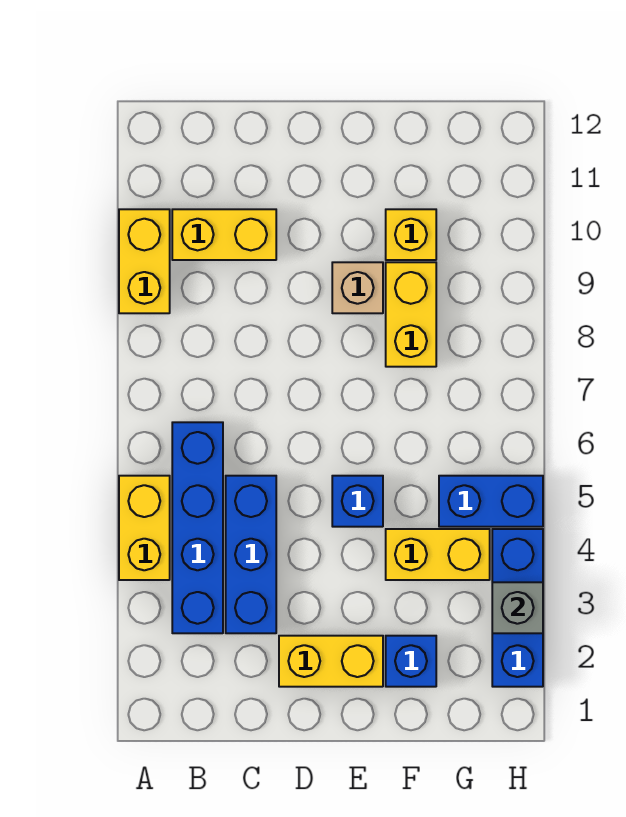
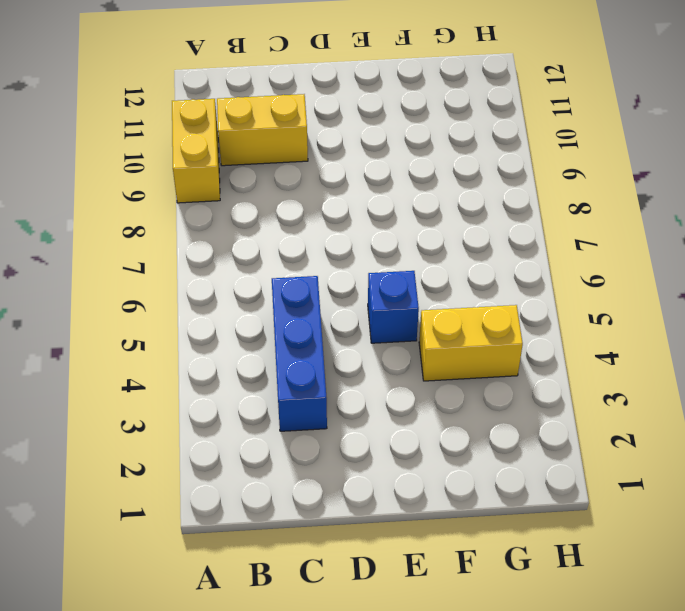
none -> yellow brick A4:A5 level 1
none -> blue brick B3:B6 level 1
none -> yellow brick D2:E2 level 1

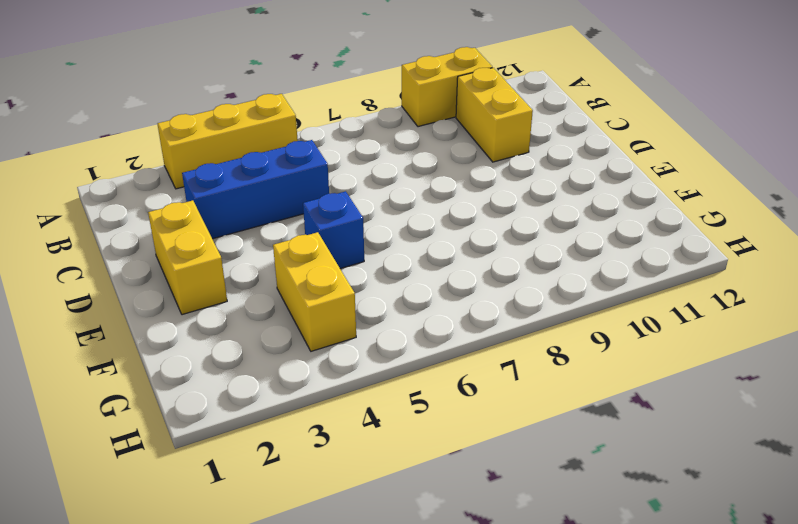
yellow brick A3:A5 level 1 -> yellow brick A4:A5 level 1
none -> blue brick B3:B6 level 1
none -> tan brick E9 level 1
none -> blue brick F2 level 1

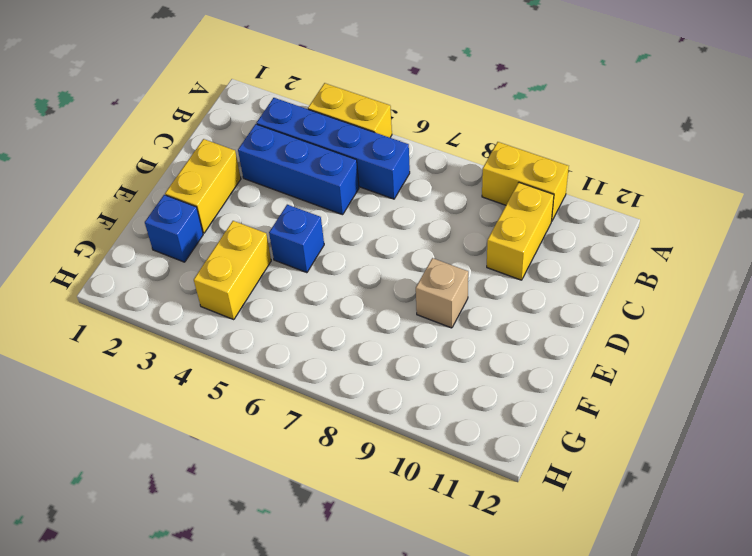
none -> yellow brick F8:F9 level 1
none -> yellow brick F10 level 1
none -> blue brick G5:H5 level 1

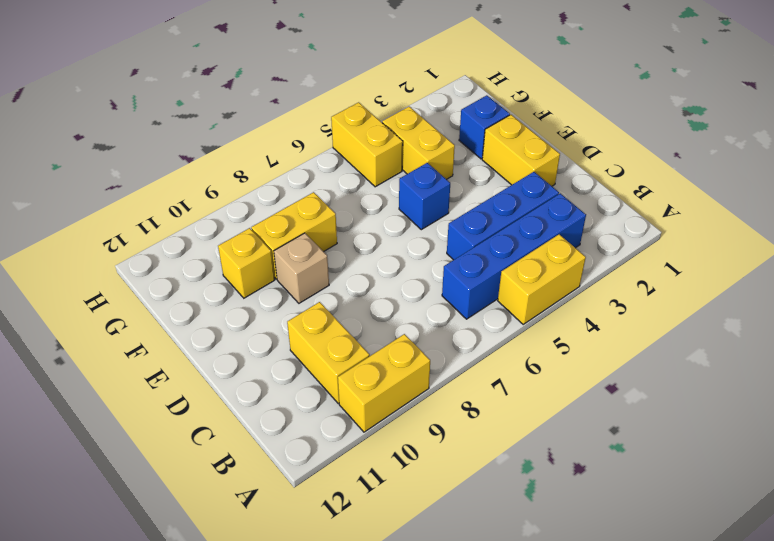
yellow brick G5:H5 level 1 -> blue brick G5:H5 level 1
none -> blue brick H2:H4 level 1
none -> grey brick H3 level 2

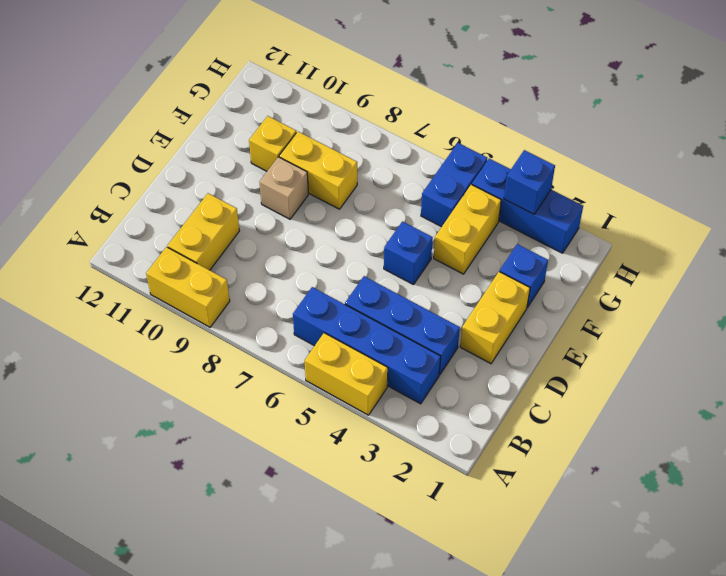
blue brick H3 level 2 -> grey brick H3 level 2

